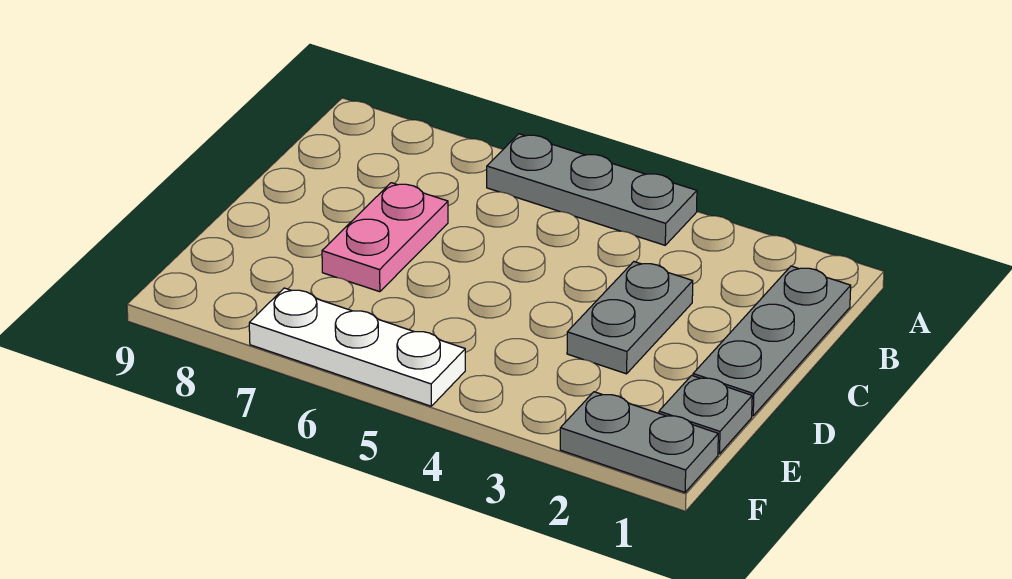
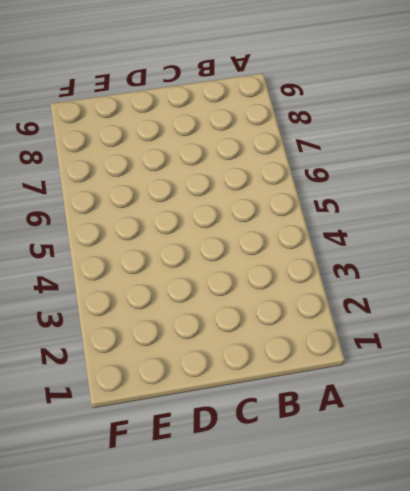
none -> grey plate A4:A6 level 1
none -> grey plate B1:D1 level 1

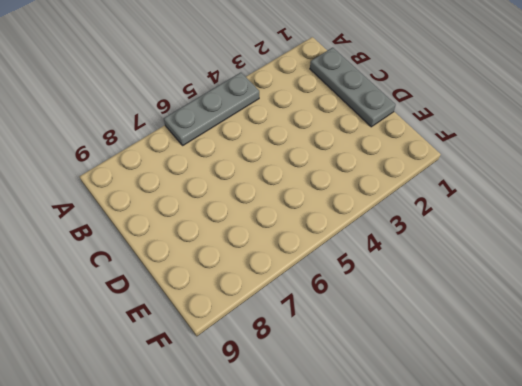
none -> grey plate C3:D3 level 1
none -> pink plate C7:D7 level 1

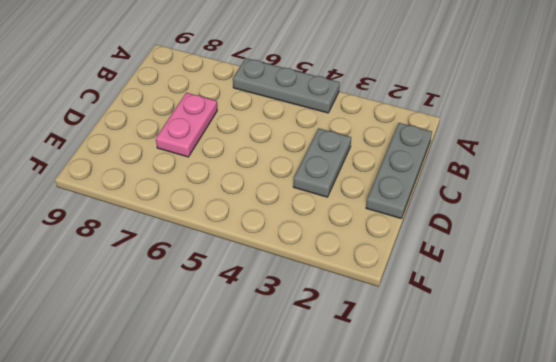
none -> grey plate E1 level 1
none -> grey plate F1:F2 level 1

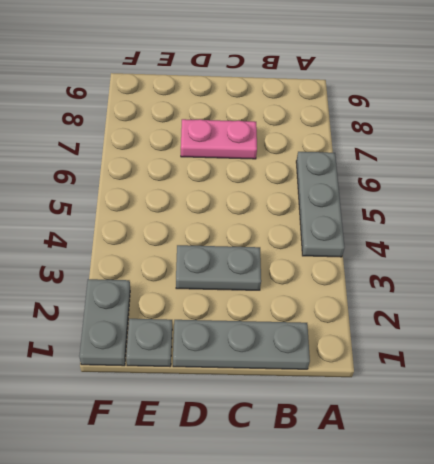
none -> white plate F5:F7 level 1

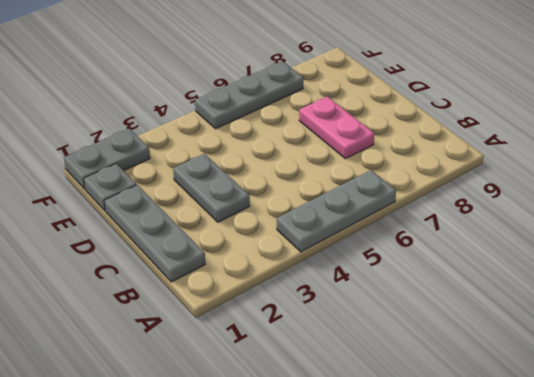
grey plate F5:F7 level 1 -> white plate F5:F7 level 1

